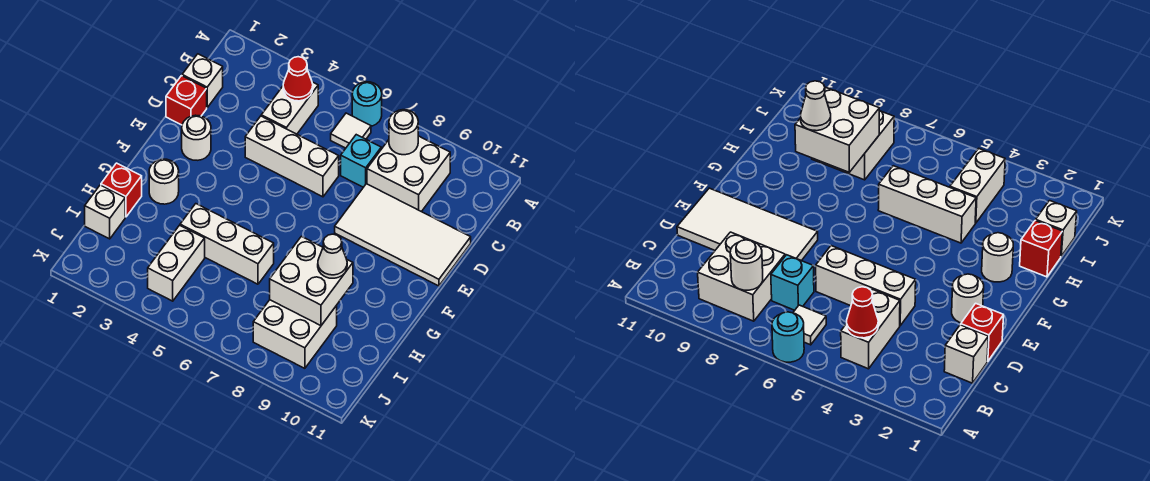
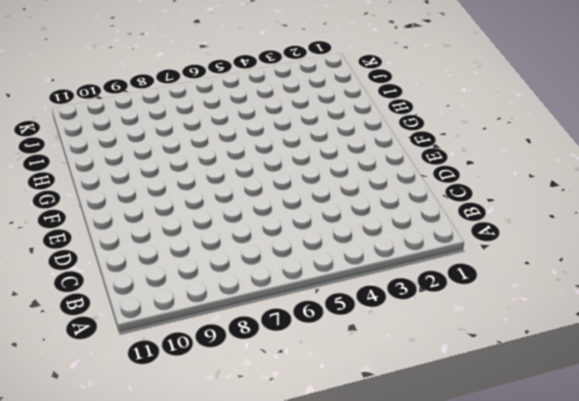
none -> cyan round brick A6 level 1
none -> white brick B4:C4 level 1
none -> white tile B6 level 1

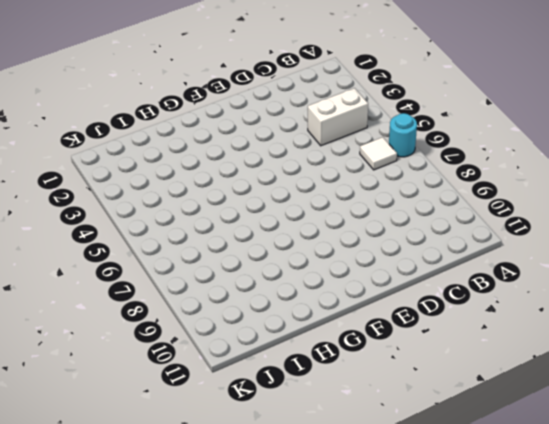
none -> white brick B8:C9 level 1
none -> white brick C1 level 1
none -> cyan brick C7 level 1

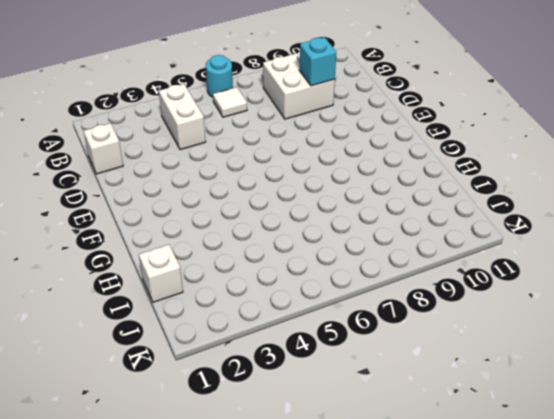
cyan brick C9 level 2 -> cyan brick C7 level 1
none -> red brick D1 level 1
none -> white brick D4:D6 level 1
none -> white tile D8:E11 level 1

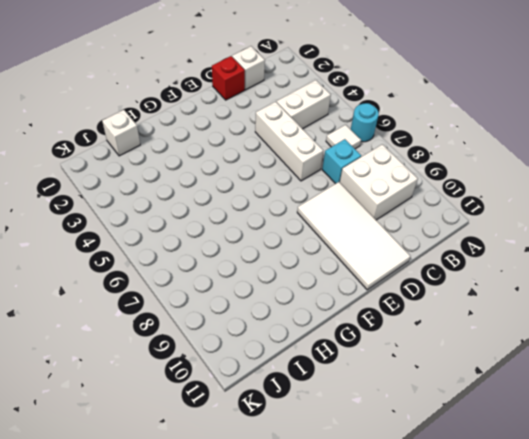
none -> white round brick E2 level 1
none -> white round brick G2 level 1
none -> red brick H1 level 1

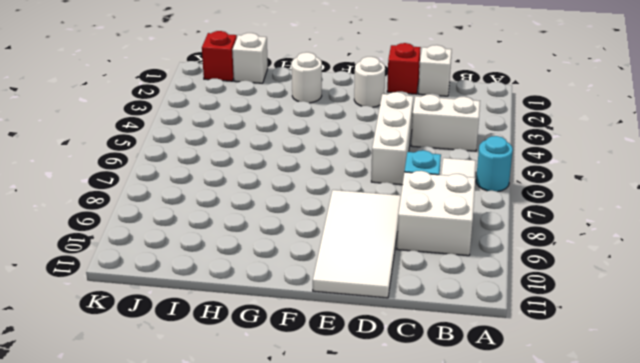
red brick J1 level 1 -> red brick H1 level 1
none -> white brick H4:H6 level 1
none -> white brick I4:J4 level 1
none -> white brick I8:J9 level 1

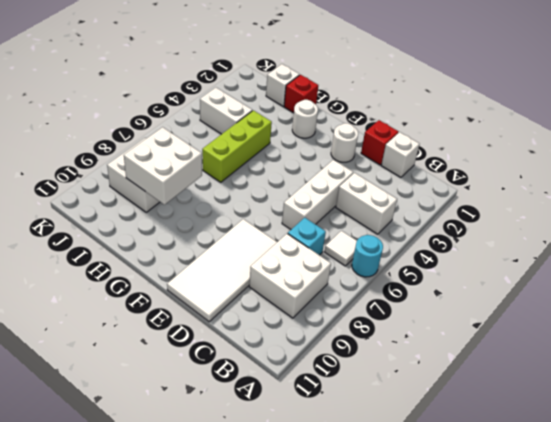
lime brick H4:H6 level 1 -> white brick H4:H6 level 1
none -> red cone B4 level 2
none -> white round brick B8 level 2
none -> white cone H9 level 3

